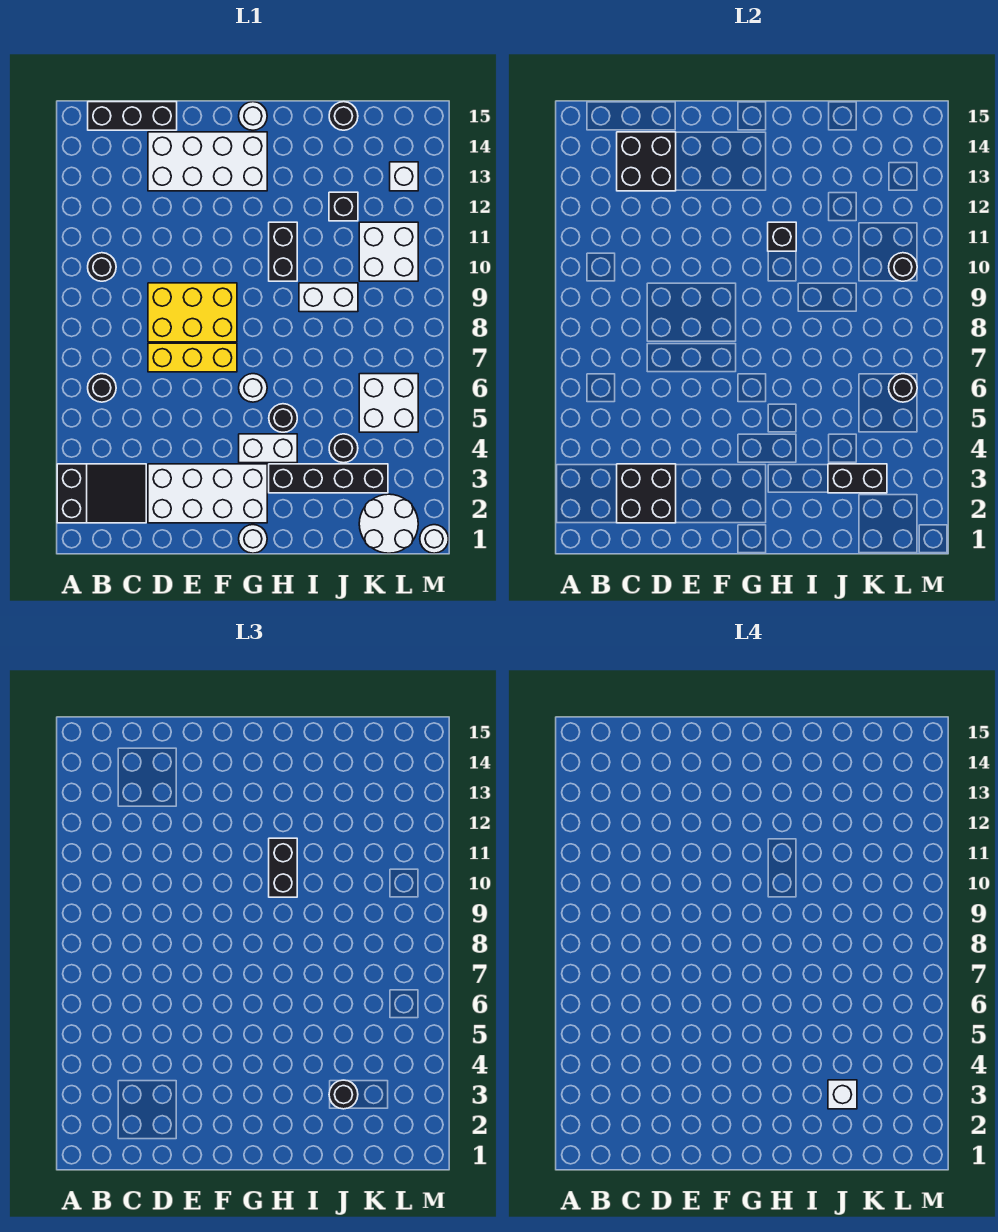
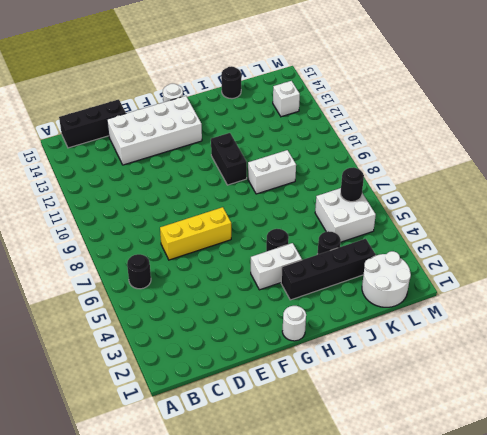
none -> black slope A2:C3 level 1 top A
none -> black round brick B10 level 1
none -> white brick D2:G3 level 1
none -> yellow brick D8:F9 level 1

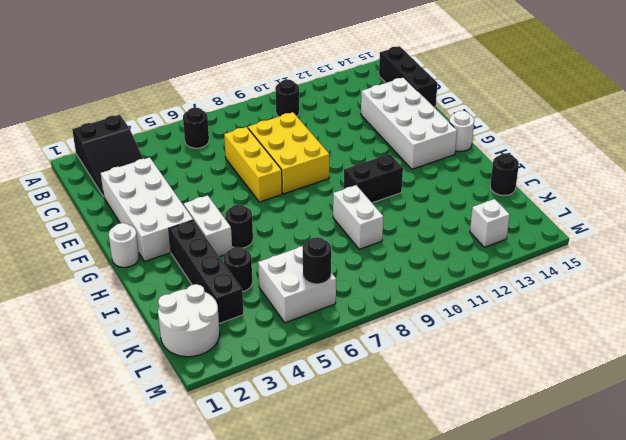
none -> white round brick G6 level 1
none -> black brick J12 level 1
none -> white brick K10:L11 level 1
none -> white round brick M1 level 1

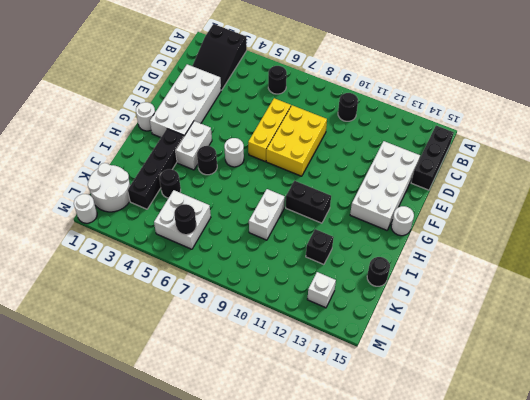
none -> white brick K10:L11 level 1
none -> black brick C2:D3 level 2
none -> black brick C13:D14 level 2
none -> black brick H11 level 2

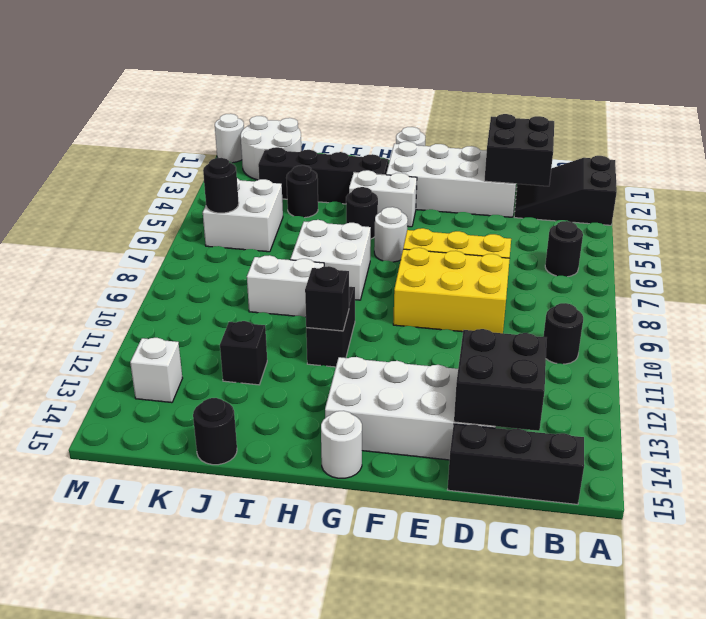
white brick H7:I8 level 1 -> white brick K10:L11 level 1
none -> black brick J3:K3 level 2
none -> black round brick L10 level 2
none -> black brick H10:H11 level 3
none -> black round brick J3 level 3

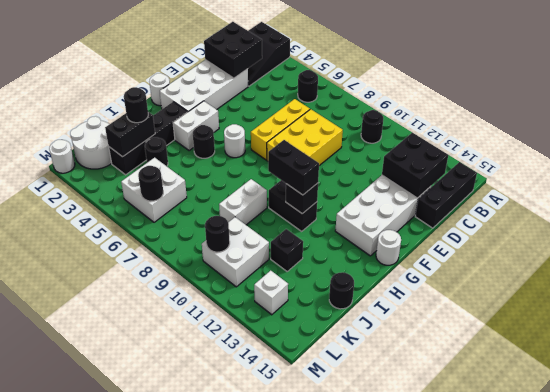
none -> white brick J3 level 4

